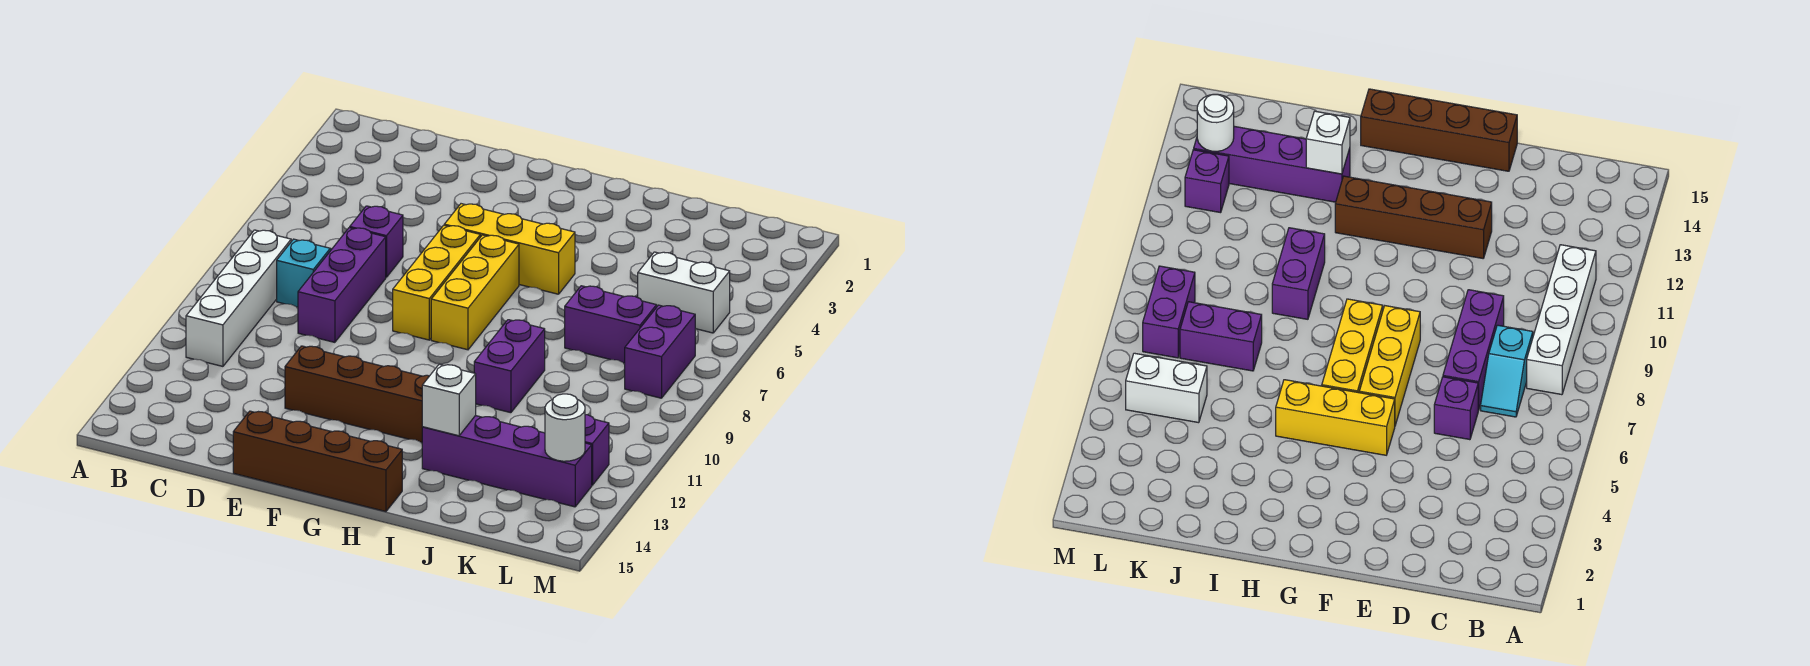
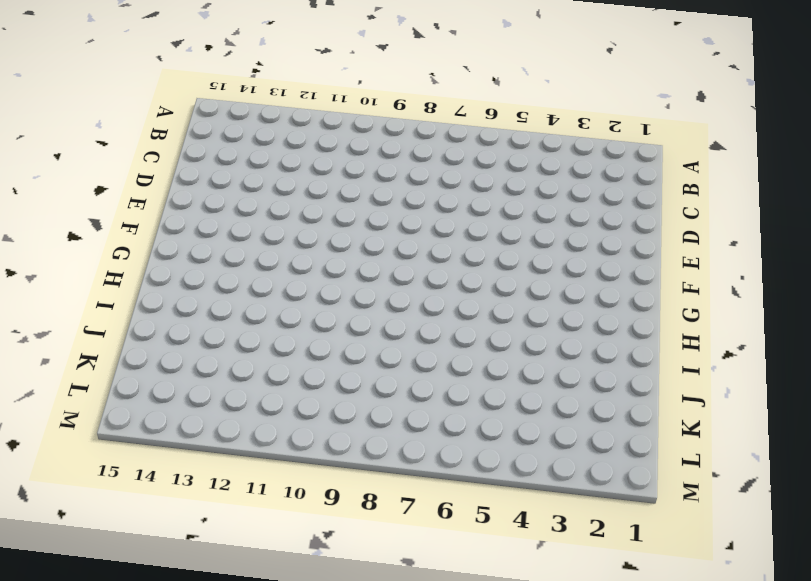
none -> white brick B8:B11 level 1
none -> cyan slope C7:C8 level 1 top 8
none -> purple brick D6 level 1

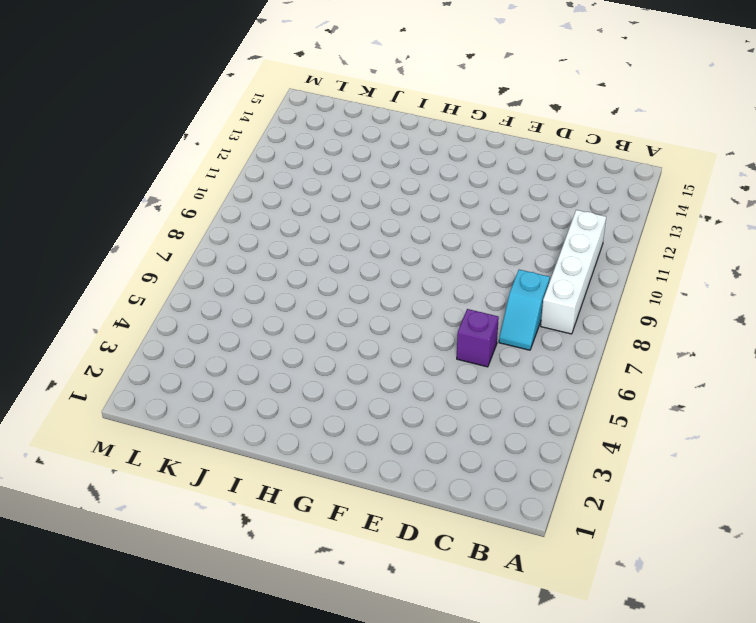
none -> purple brick D7:D9 level 1
none -> brown brick E12:H12 level 1
none -> brown brick E15:H15 level 1

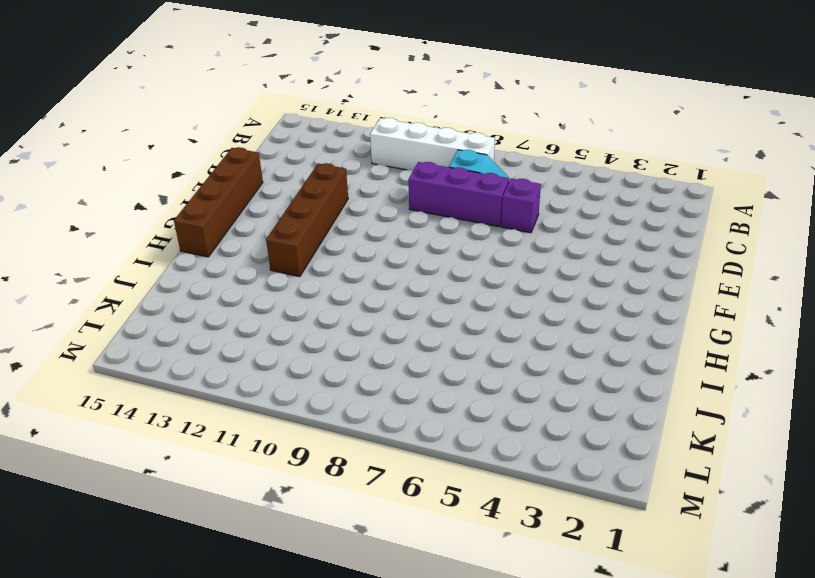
none -> yellow brick F5:H5 level 1
none -> yellow brick F6:F8 level 1
none -> yellow brick G6:G8 level 1

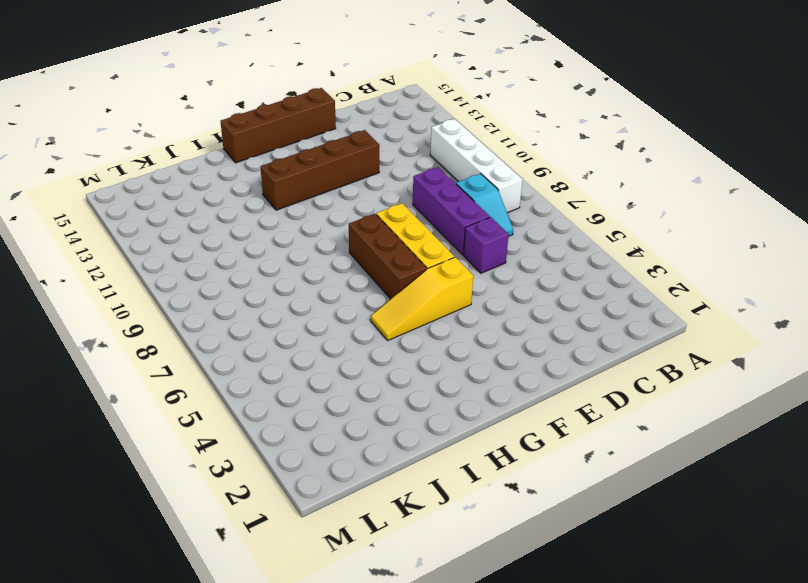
yellow slope F5:H5 level 1 top F -> yellow brick F5:H5 level 1
brown brick G6:G8 level 1 -> yellow brick G6:G8 level 1
none -> purple brick I9:I10 level 1
none -> purple brick I13:L13 level 1
none -> purple brick J7:K7 level 1

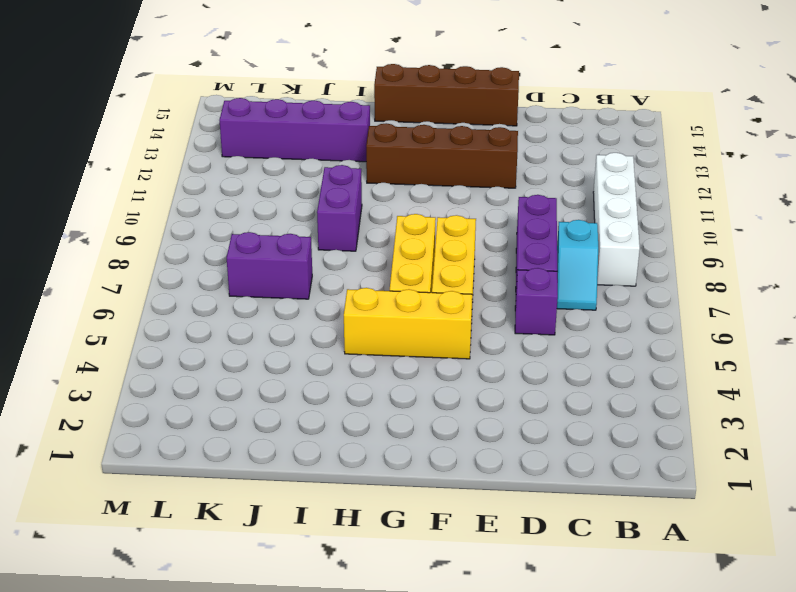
none -> white brick K5:L5 level 1
none -> purple brick L7:L8 level 1
none -> purple brick L12 level 1

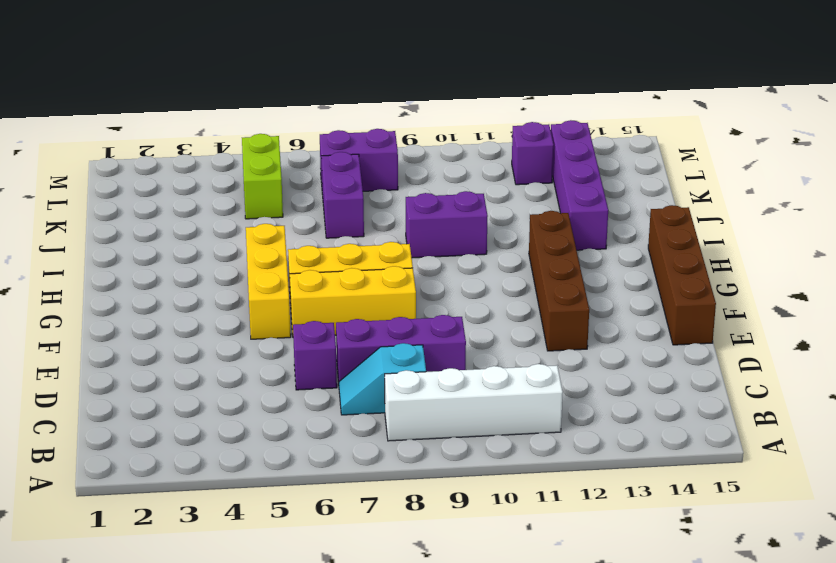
lime brick K5:L5 level 1 -> white brick K5:L5 level 1
none -> white brick I13 level 2
none -> white round brick L13 level 2

